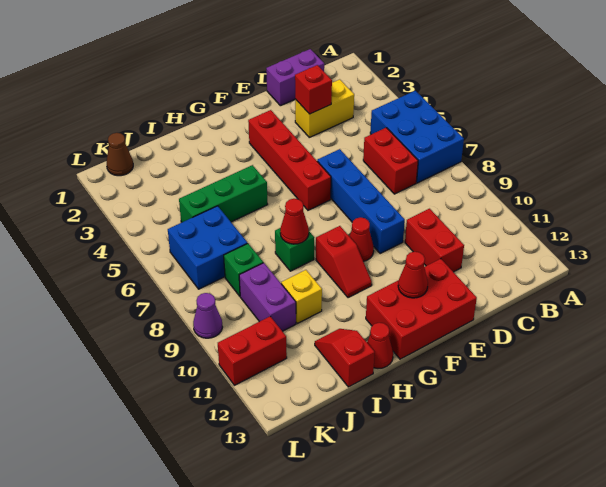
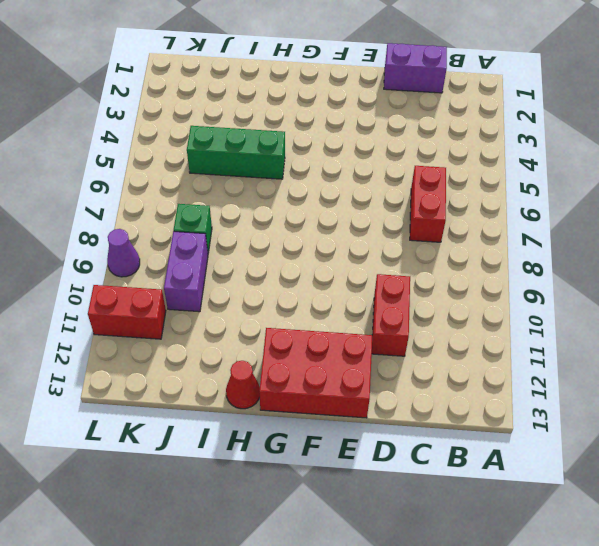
none -> blue brick A5:B7 level 1
none -> yellow brick C3:D3 level 1
none -> blue brick E6:E9 level 1

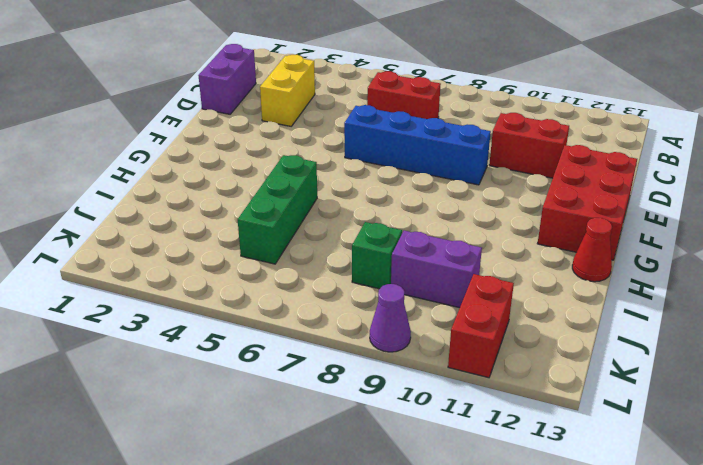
none -> blue brick A5:B7 level 1
none -> red brick F3:F6 level 1
none -> red cone F9 level 1

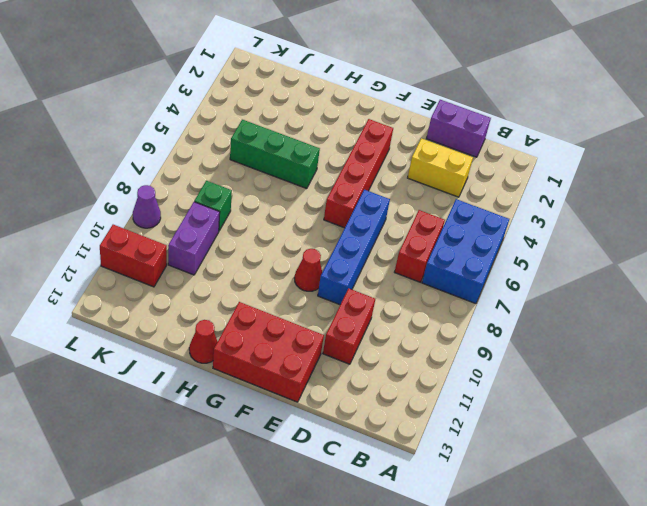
none -> red slope G9:G10 level 1 top 9
none -> green brick H8 level 1
none -> yellow brick I10 level 1

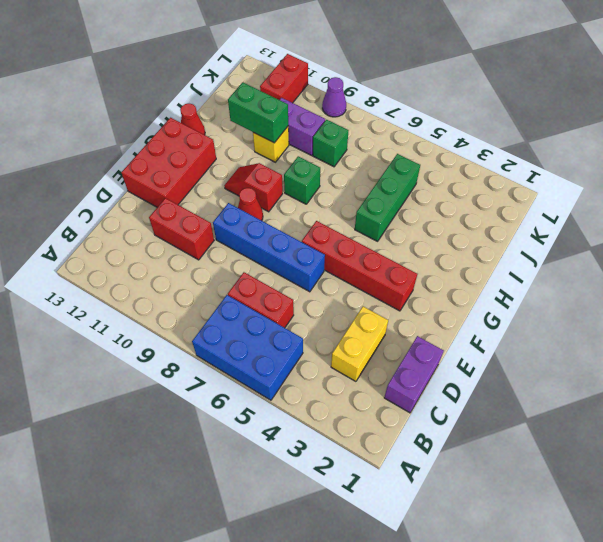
green brick I10:I11 level 2 -> none
none -> red slope I12:I13 level 1 top 13
none -> blue brick J6:K7 level 1
none -> brown cone K1 level 1

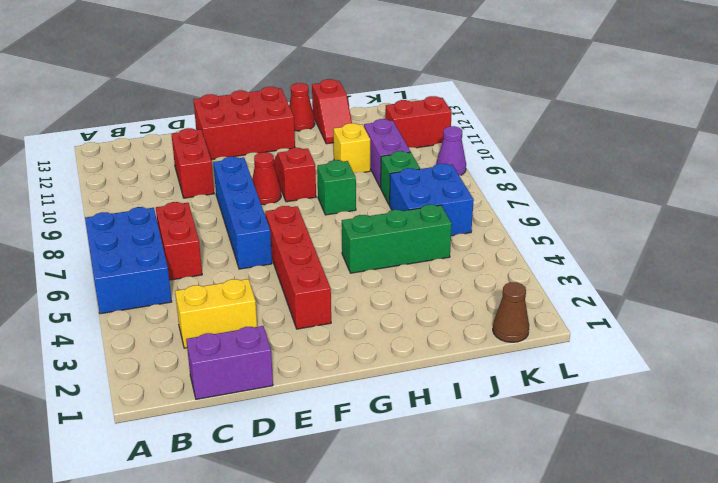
none -> red brick D3 level 2
none -> red cone F12 level 2
none -> red cone H8 level 2

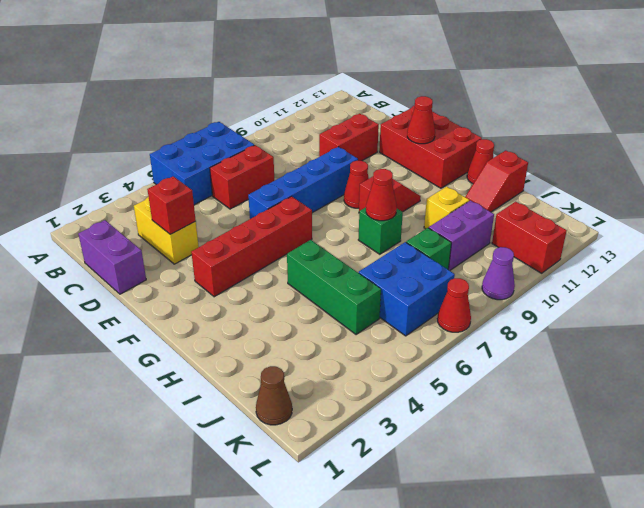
red cone L7 level 1 -> none

